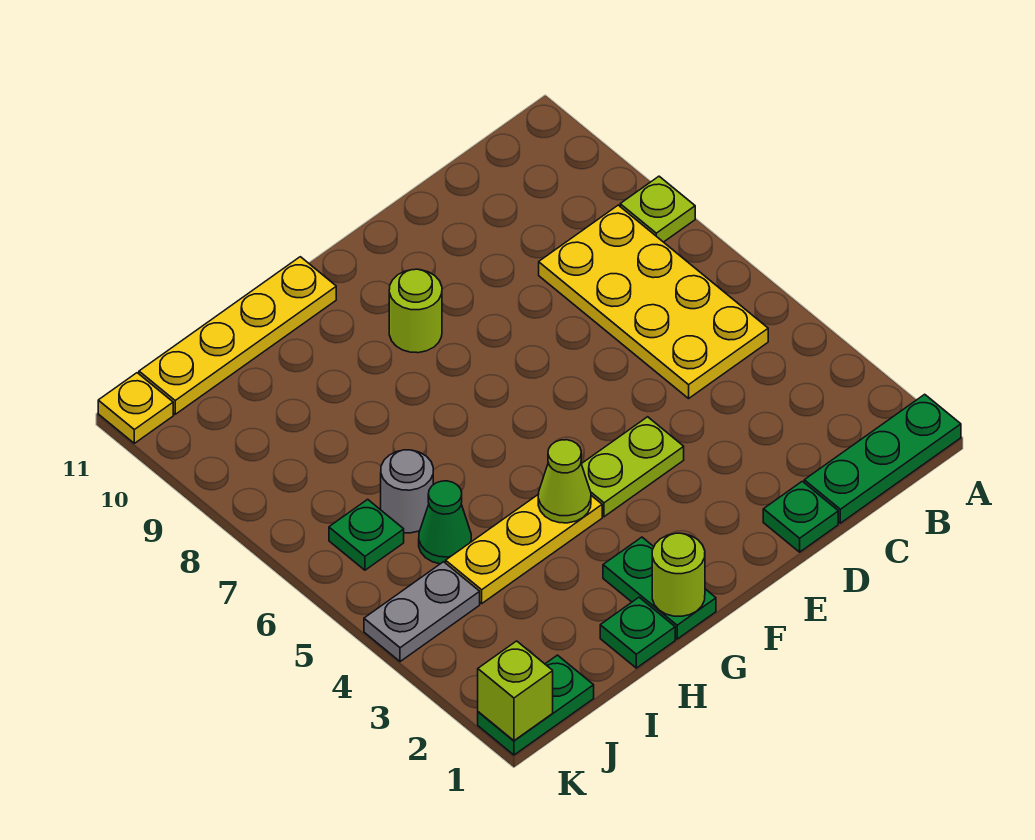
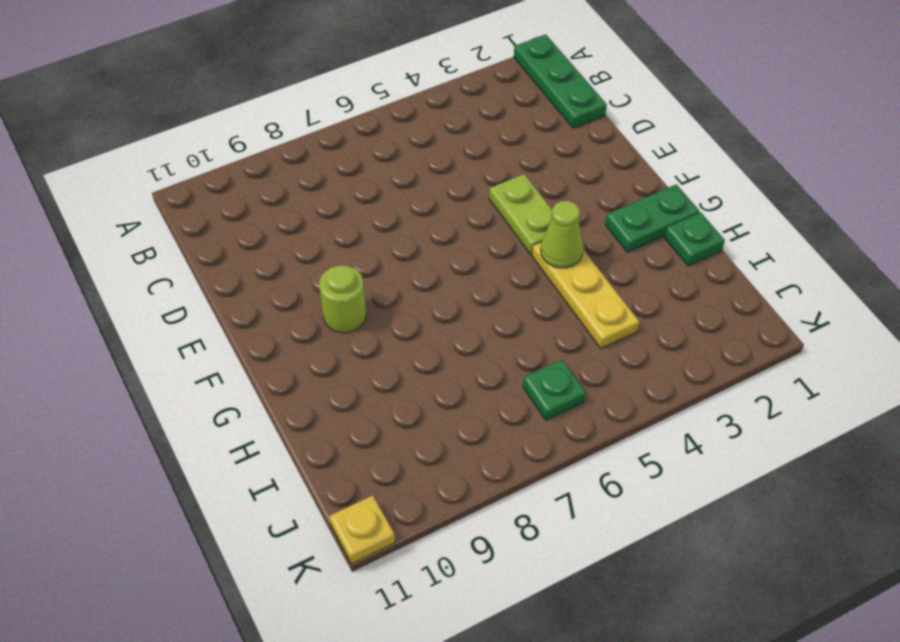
none -> lime plate A8 level 1
none -> yellow plate B5:C8 level 1
none -> green plate D1 level 1

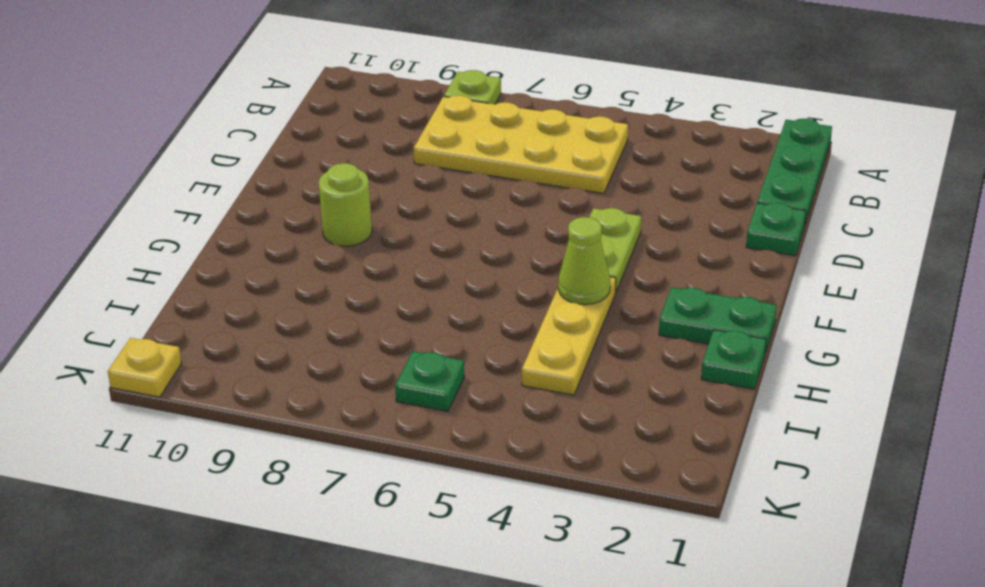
none -> yellow plate G11:J11 level 1
none -> green cone I5 level 1
none -> grey round brick I6 level 1

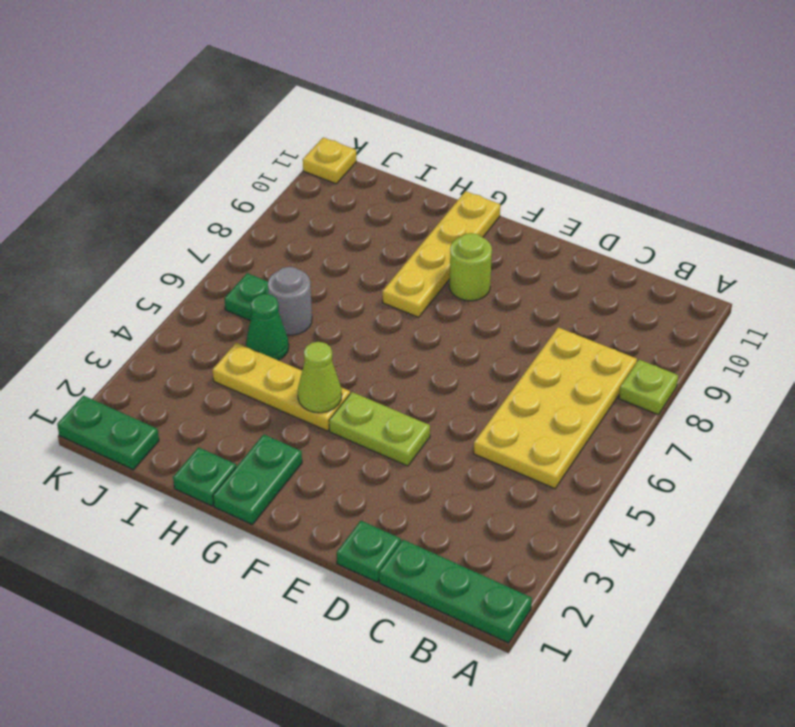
yellow plate G8:G11 level 1 -> yellow plate G11:J11 level 1
none -> grey plate J4:K4 level 1
none -> lime round brick G1 level 2
none -> lime brick K1 level 2

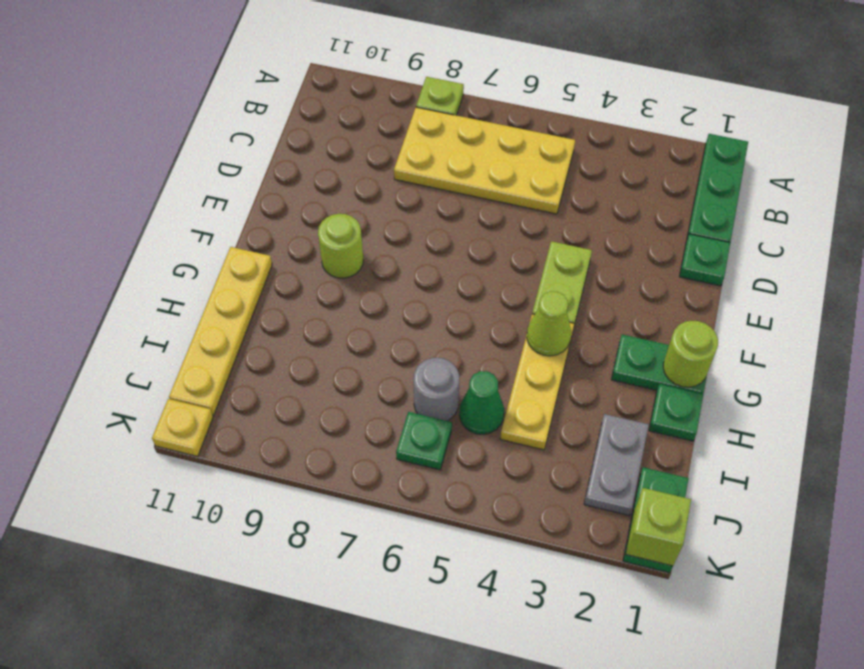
grey plate I2:J2 level 1 -> grey plate J4:K4 level 1

